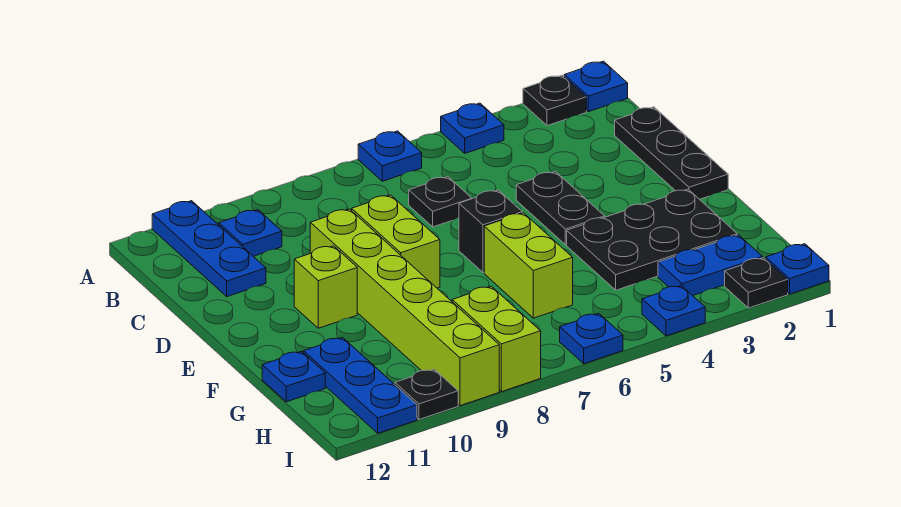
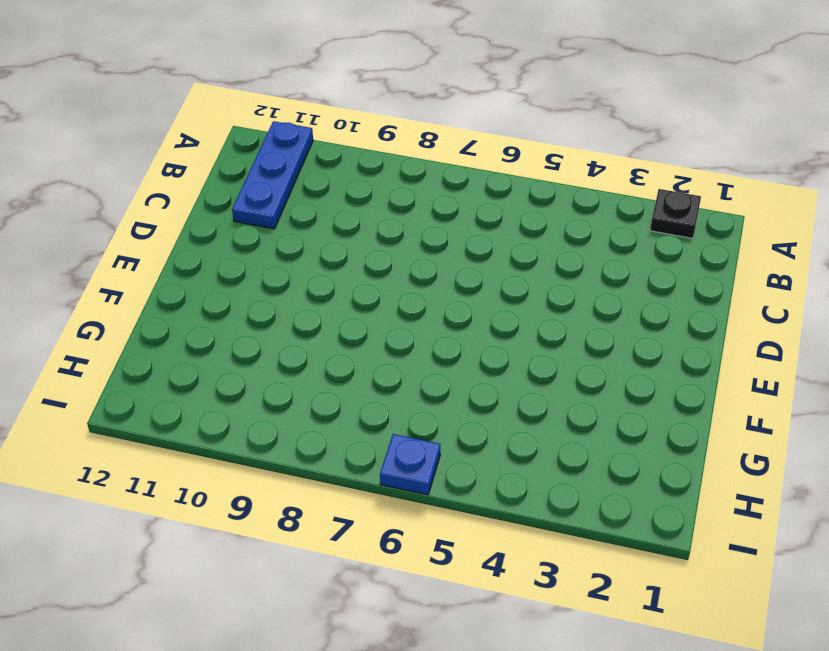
none -> blue plate A1 level 1
none -> blue plate A4 level 1
none -> blue plate A6 level 1

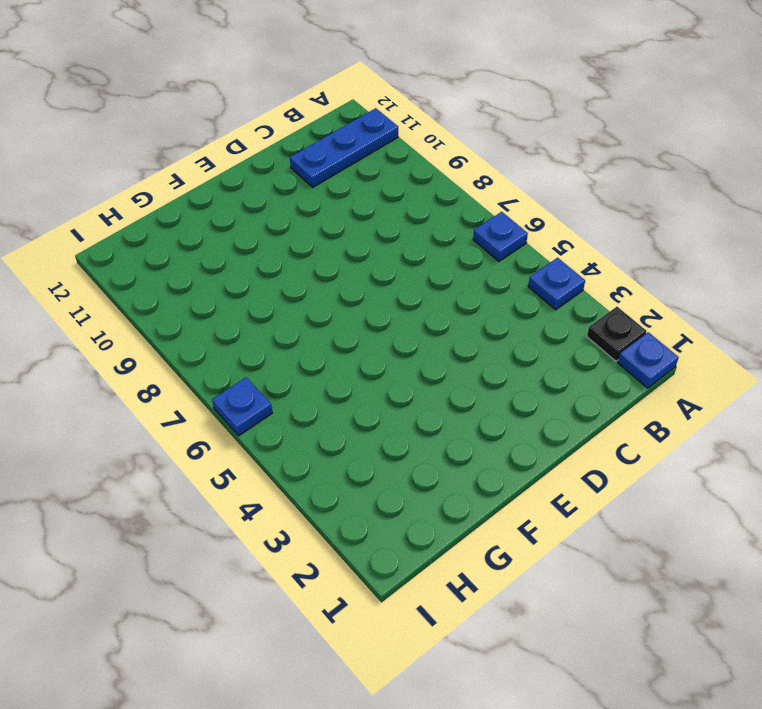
none -> blue plate B10 level 1
none -> black plate C1:E1 level 1
none -> black plate C6 level 1

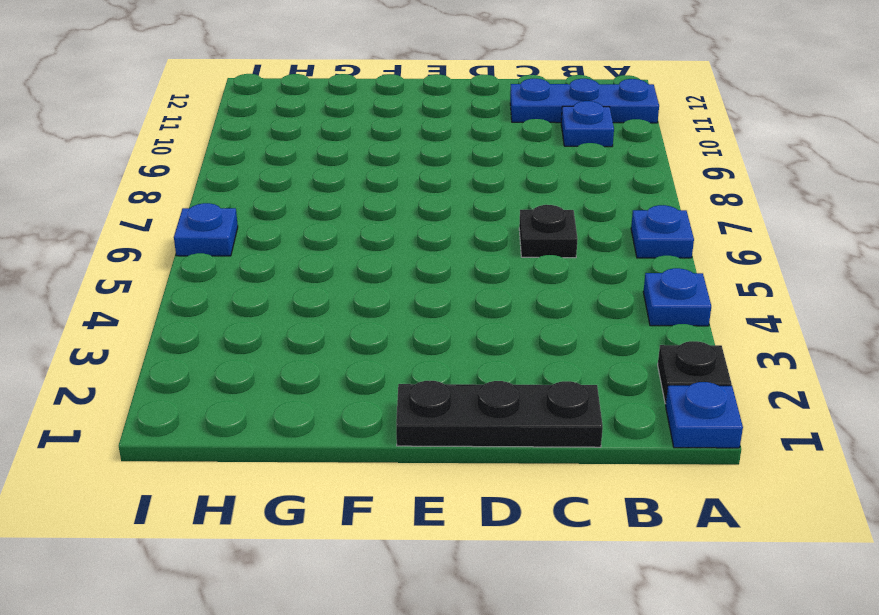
none -> black plate D4:E4 level 1
none -> lime brick D8:E8 level 1
none -> lime brick D9:I9 level 1

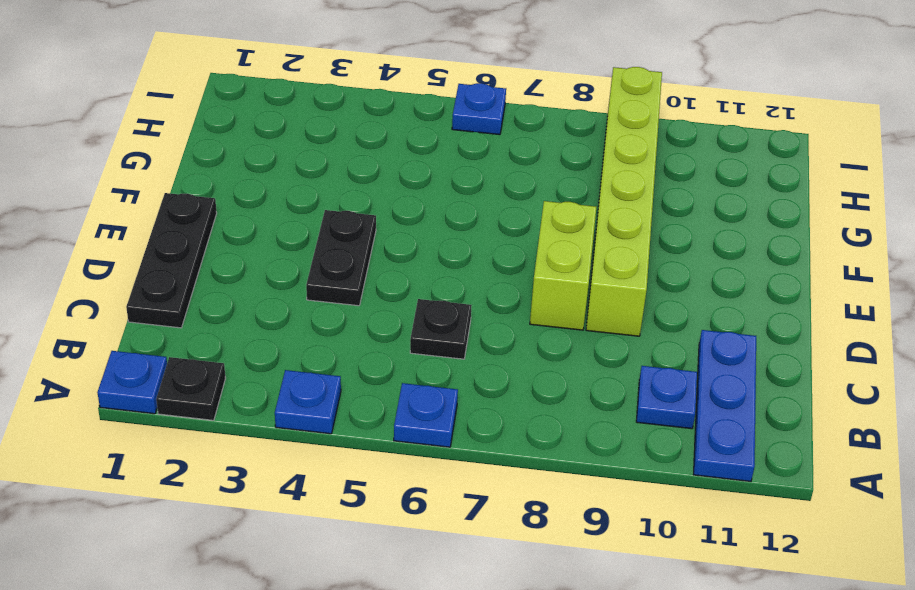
none -> black brick E6 level 1
none -> lime brick E10 level 1
none -> black plate F2:G4 level 1

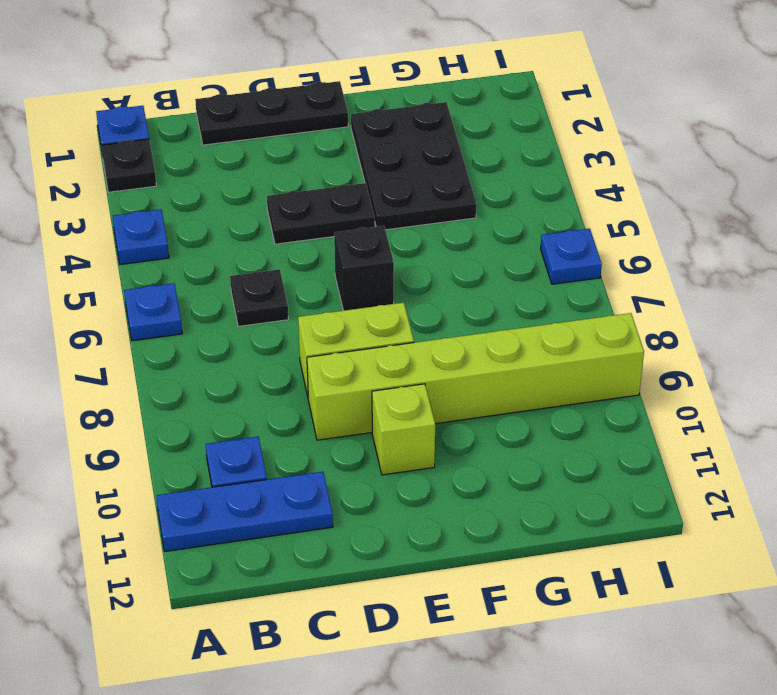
none -> lime brick F6:G6 level 1
none -> blue plate G11:I11 level 1
none -> blue plate G12 level 1

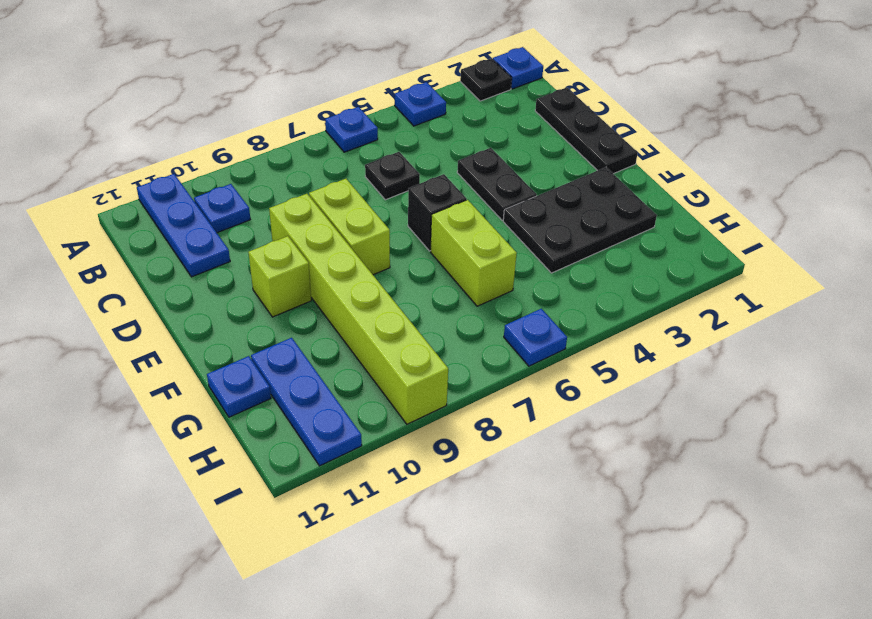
none -> blue plate H2:H3 level 1
none -> lime brick H8:I8 level 1
none -> blue plate I1 level 1

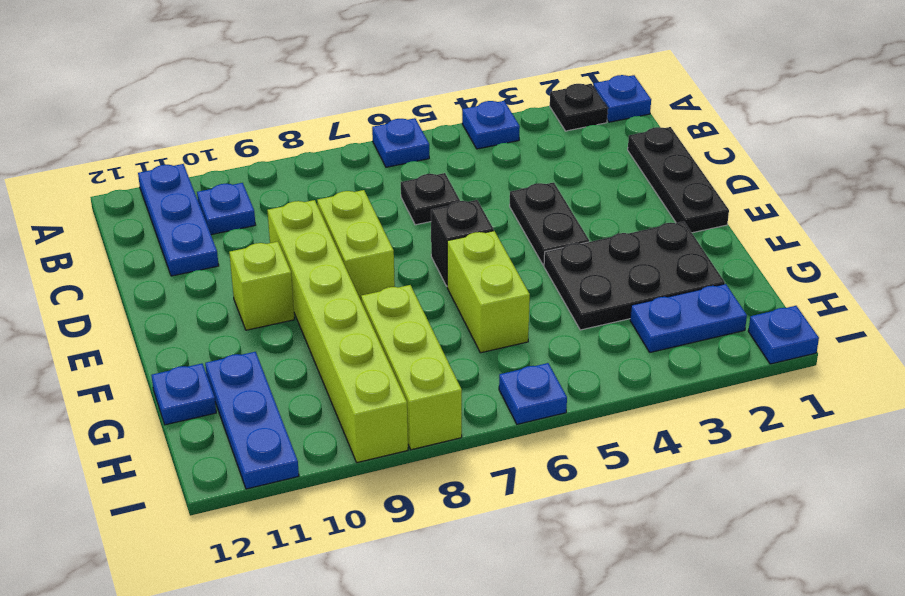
lime brick G8:I8 level 1 -> lime brick H8:I8 level 1
none -> black plate I2 level 1
none -> blue plate I4 level 1
none -> black plate I10 level 1

